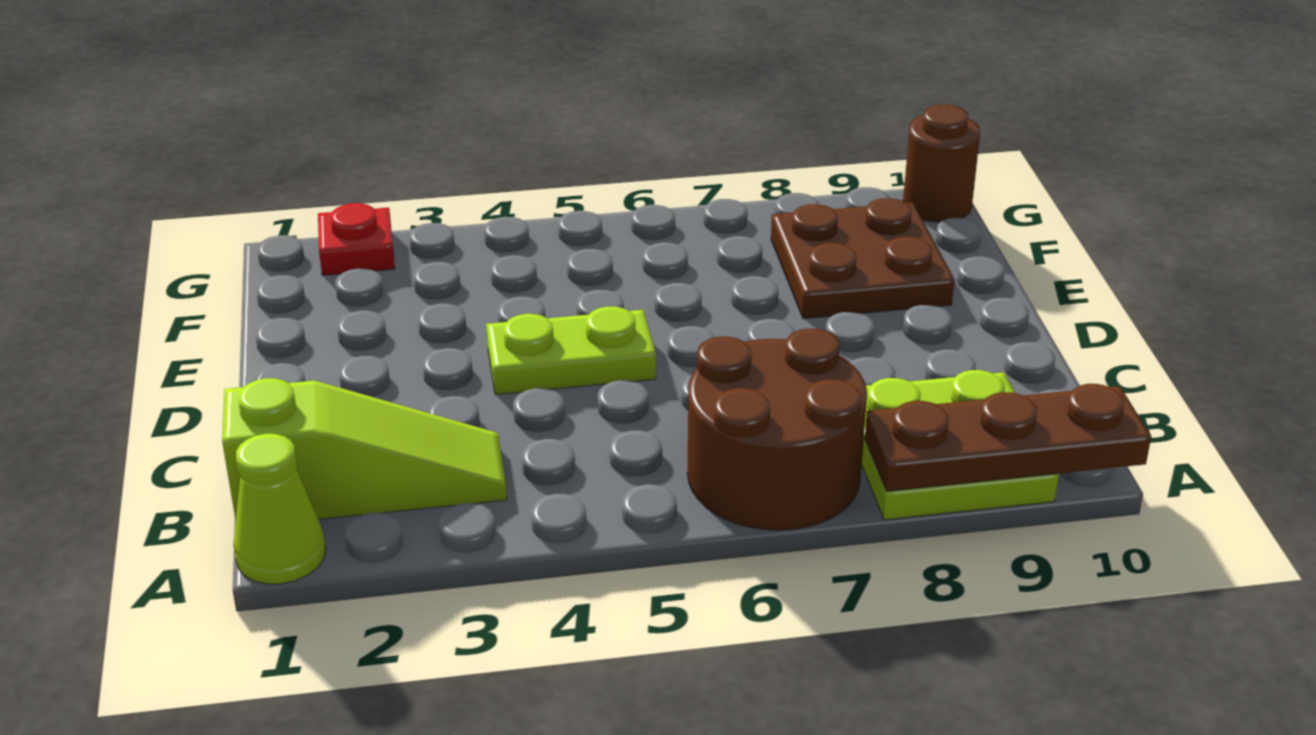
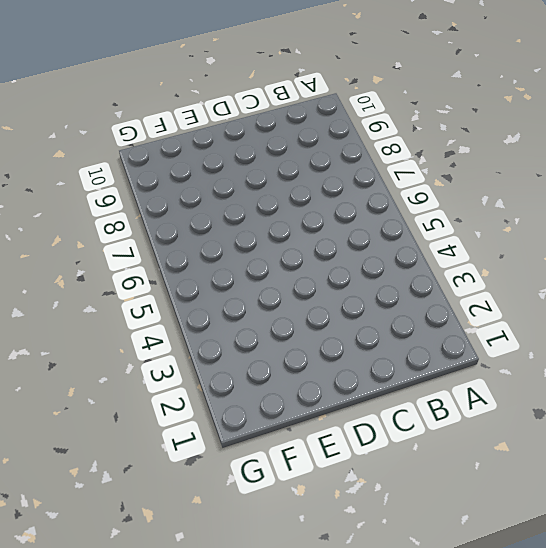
none -> lime cone A1 level 1
none -> brown round brick A6:B7 level 1

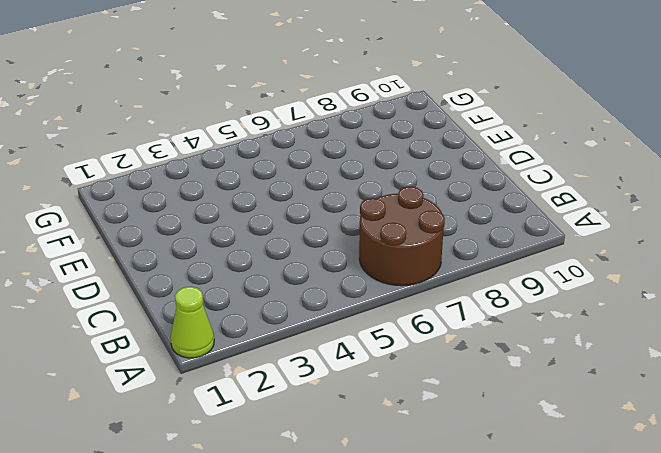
none -> lime plate A8:B9 level 1
none -> lime slope B1:B3 level 1 top 1

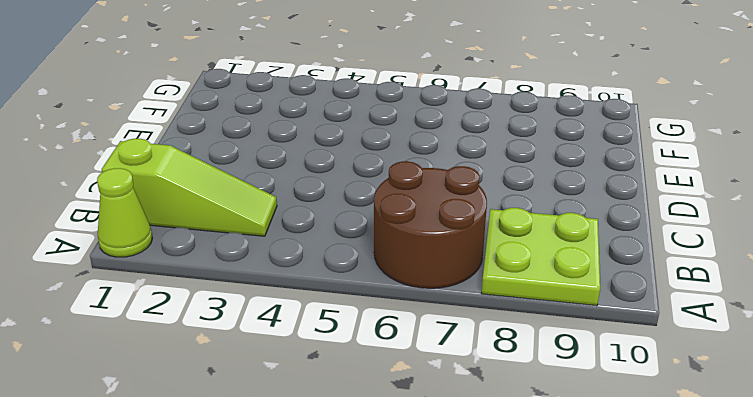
none -> lime plate D4:D5 level 1
none -> brown plate E8:F9 level 1

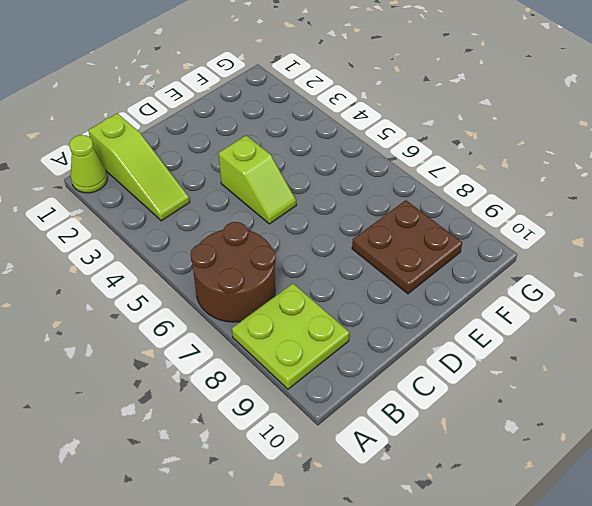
lime slope D4:D5 level 1 top 4 -> lime plate D4:D5 level 1
none -> red plate G2 level 1
none -> brown round brick G10 level 1

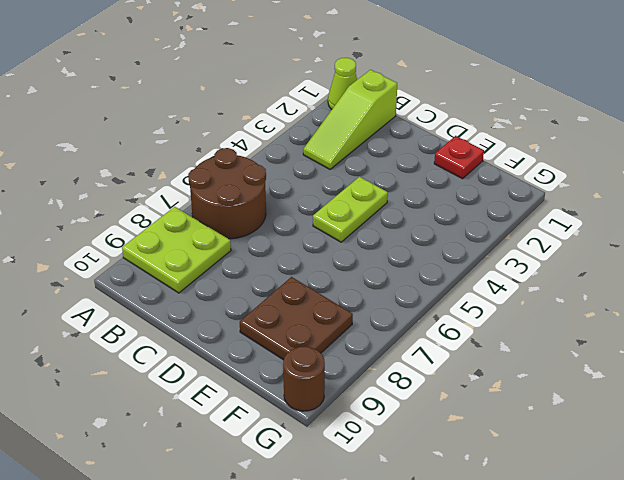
red plate E1 level 1 -> red plate G2 level 1
none -> brown plate A8:A10 level 2

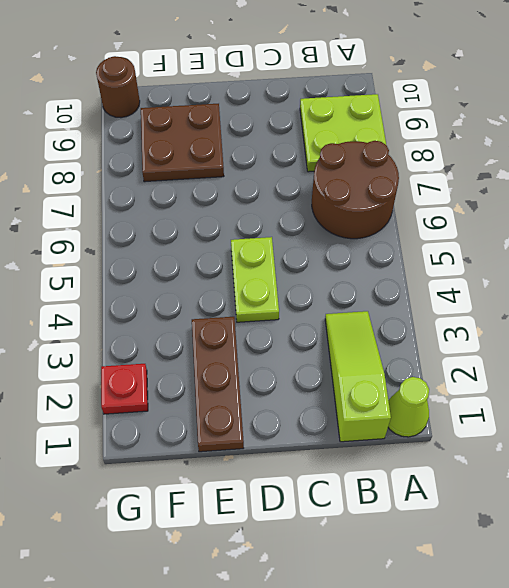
brown plate E1:E3 level 1 -> brown plate A8:A10 level 2

